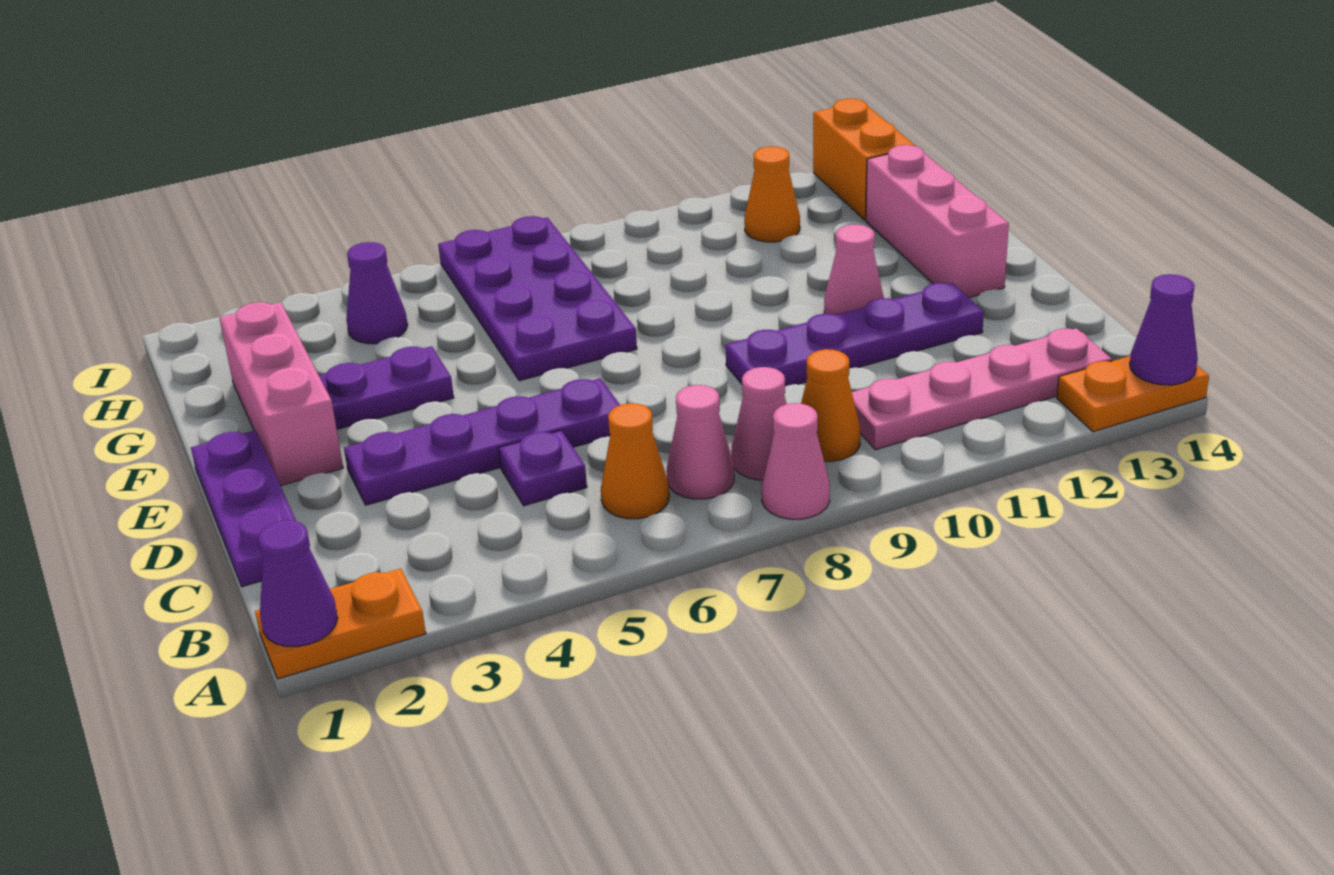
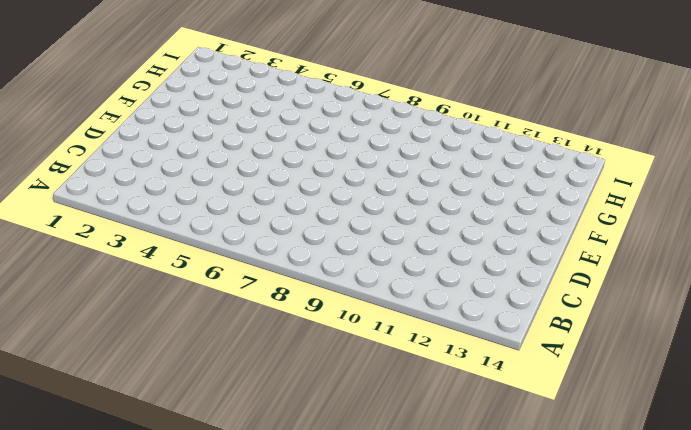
none -> orange plate A1:A2 level 1
none -> pink cone A8 level 1
none -> orange plate A13:A14 level 1

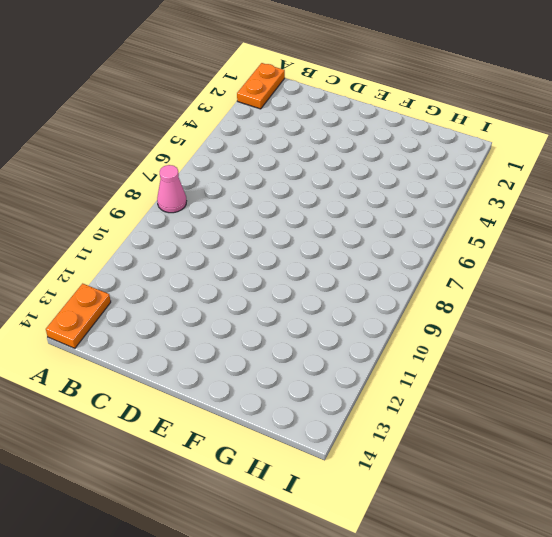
none -> orange cone B6 level 1
none -> pink cone B7 level 1
none -> pink cone B8 level 1

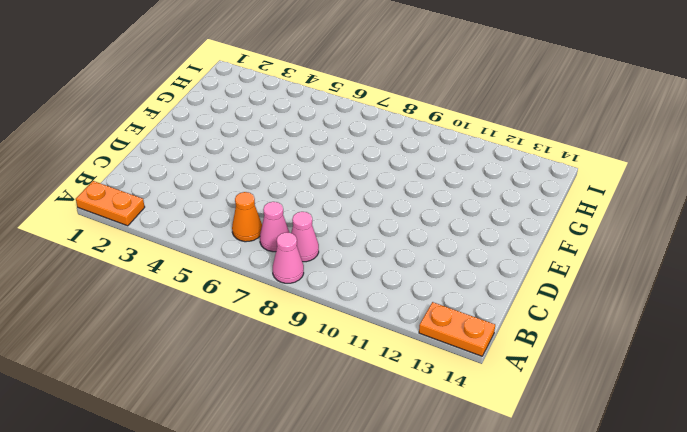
none -> orange cone B9 level 1
none -> pink plate B10:B13 level 1
none -> purple plate C1:E1 level 1

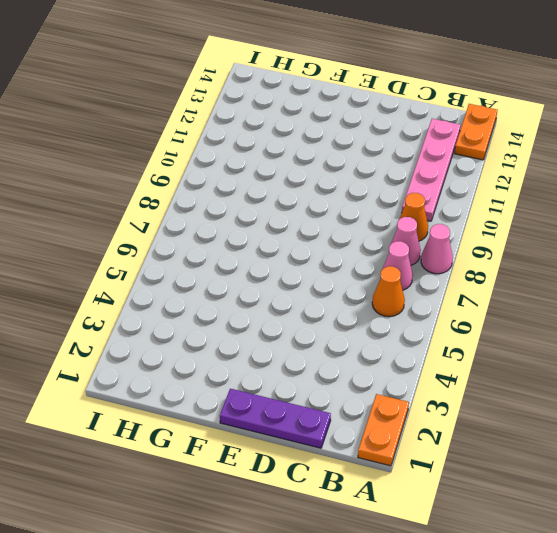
none -> purple plate C5 level 1
none -> purple plate D3:D6 level 1
none -> purple plate D9:D12 level 1

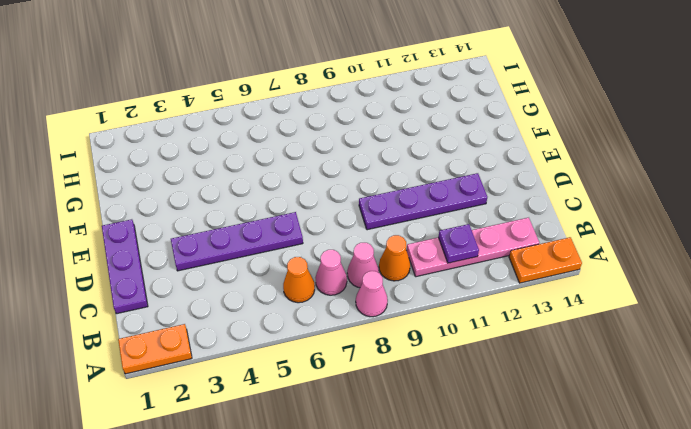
purple plate B11 level 2 -> purple plate C5 level 1
none -> pink brick E2:G2 level 1
none -> pink cone E11 level 1
none -> pink brick E13:G13 level 1

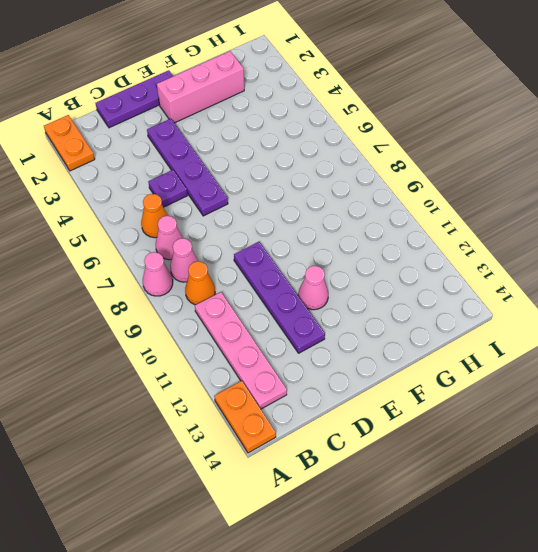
none -> pink brick E13:G13 level 1
none -> purple plate F3:F4 level 1
none -> purple plate F6:I7 level 1

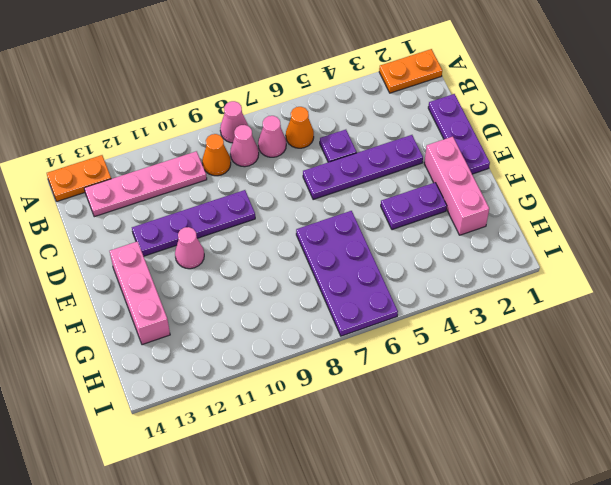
none -> purple cone H4 level 1
none -> orange cone H11 level 1
none -> orange brick H13:I13 level 1

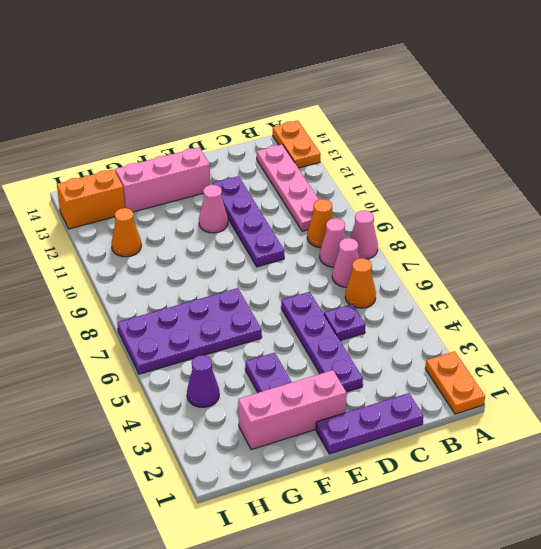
none -> purple cone A1 level 2
none -> purple cone A14 level 2

